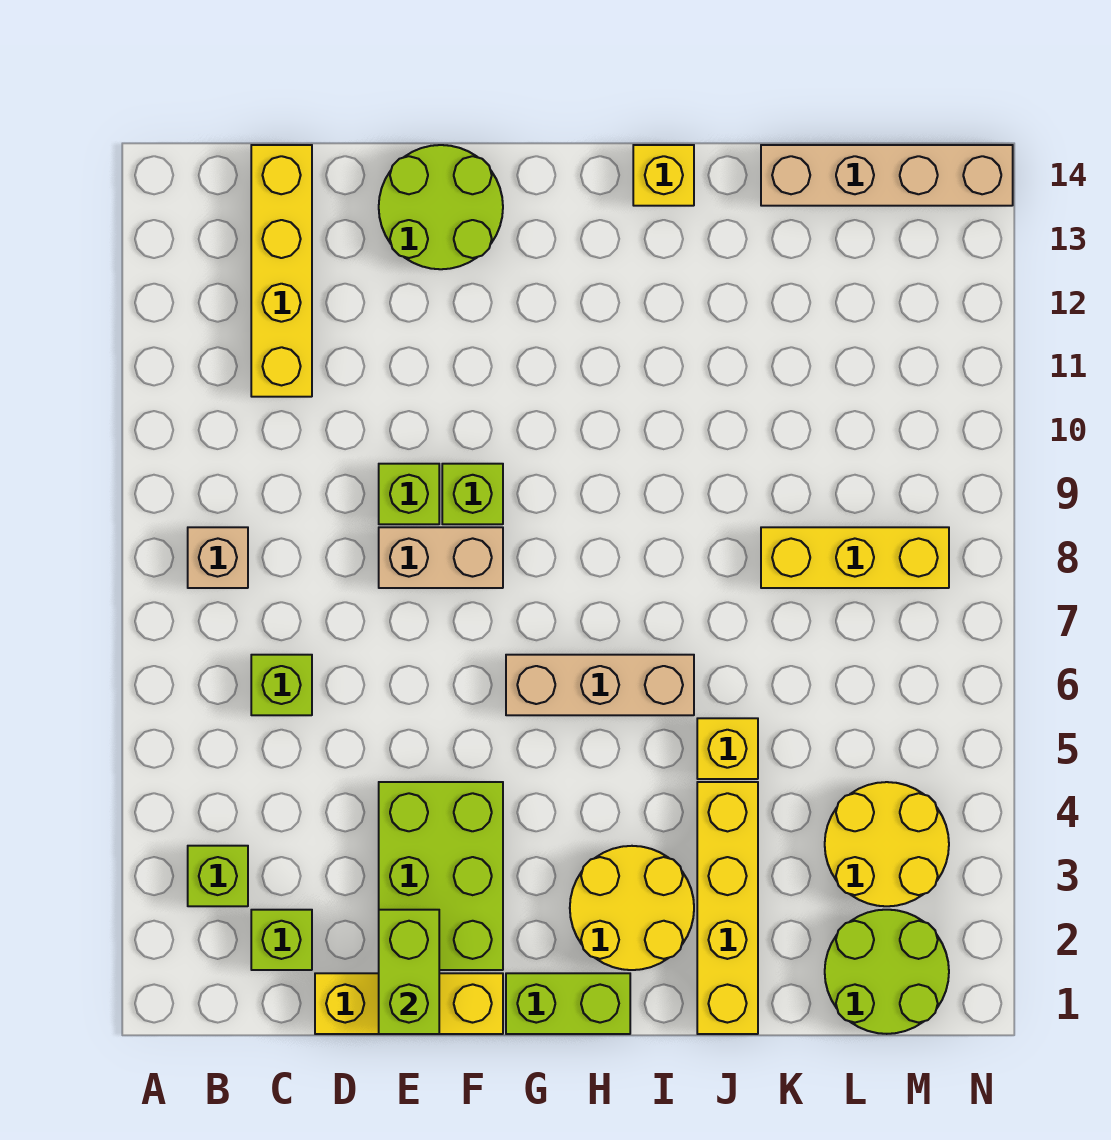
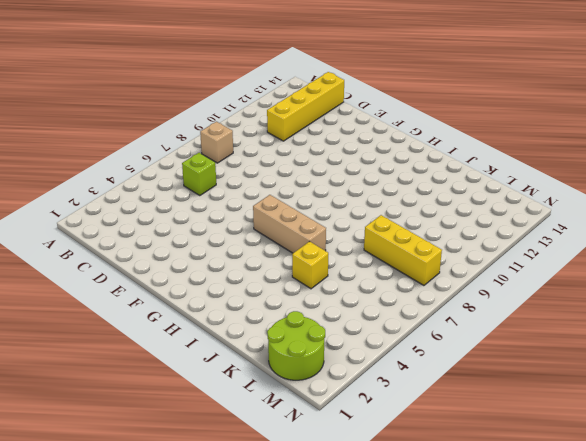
none -> lime brick B3 level 1
none -> lime brick C2 level 1
none -> yellow brick D1:F1 level 1

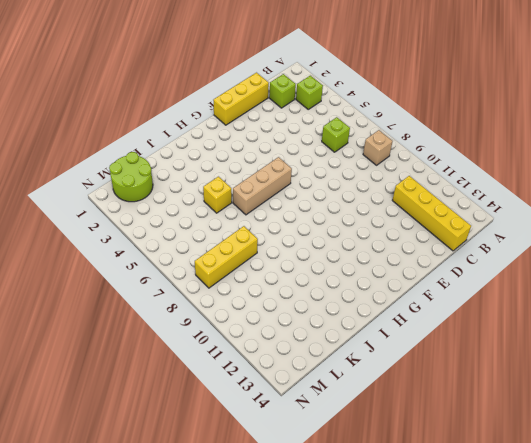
none -> lime brick E2:F4 level 1
none -> tan brick E8:F8 level 1
none -> lime brick E9 level 1

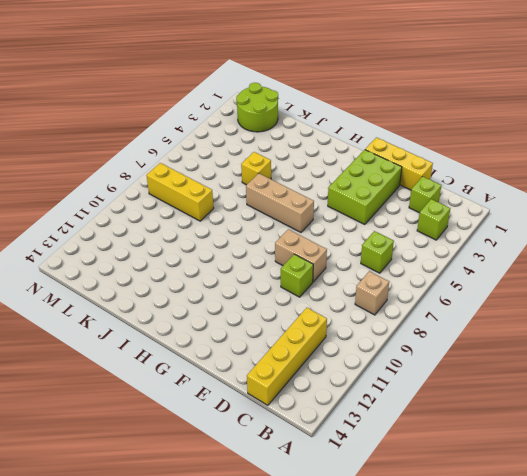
none -> lime round brick E13:F14 level 1
none -> lime brick F9 level 1
none -> lime brick G1:H1 level 1

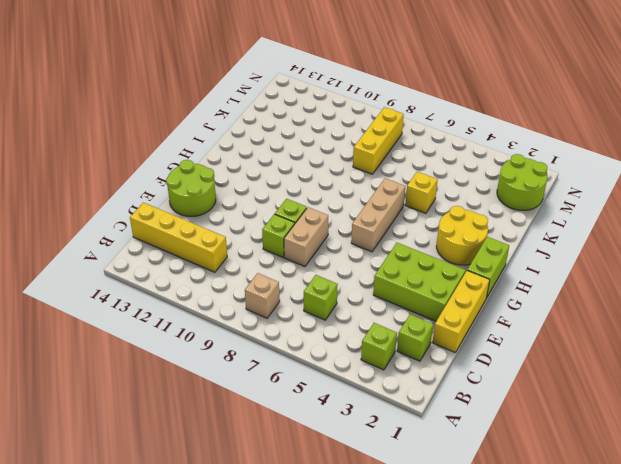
none -> yellow brick I14 level 1
none -> yellow brick J1:J4 level 1
none -> tan brick K14:N14 level 1

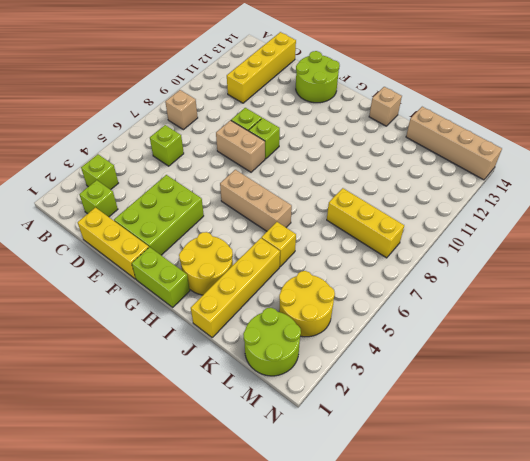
tan brick I14 level 1 -> yellow brick I14 level 1
none -> lime brick E1:E2 level 2

